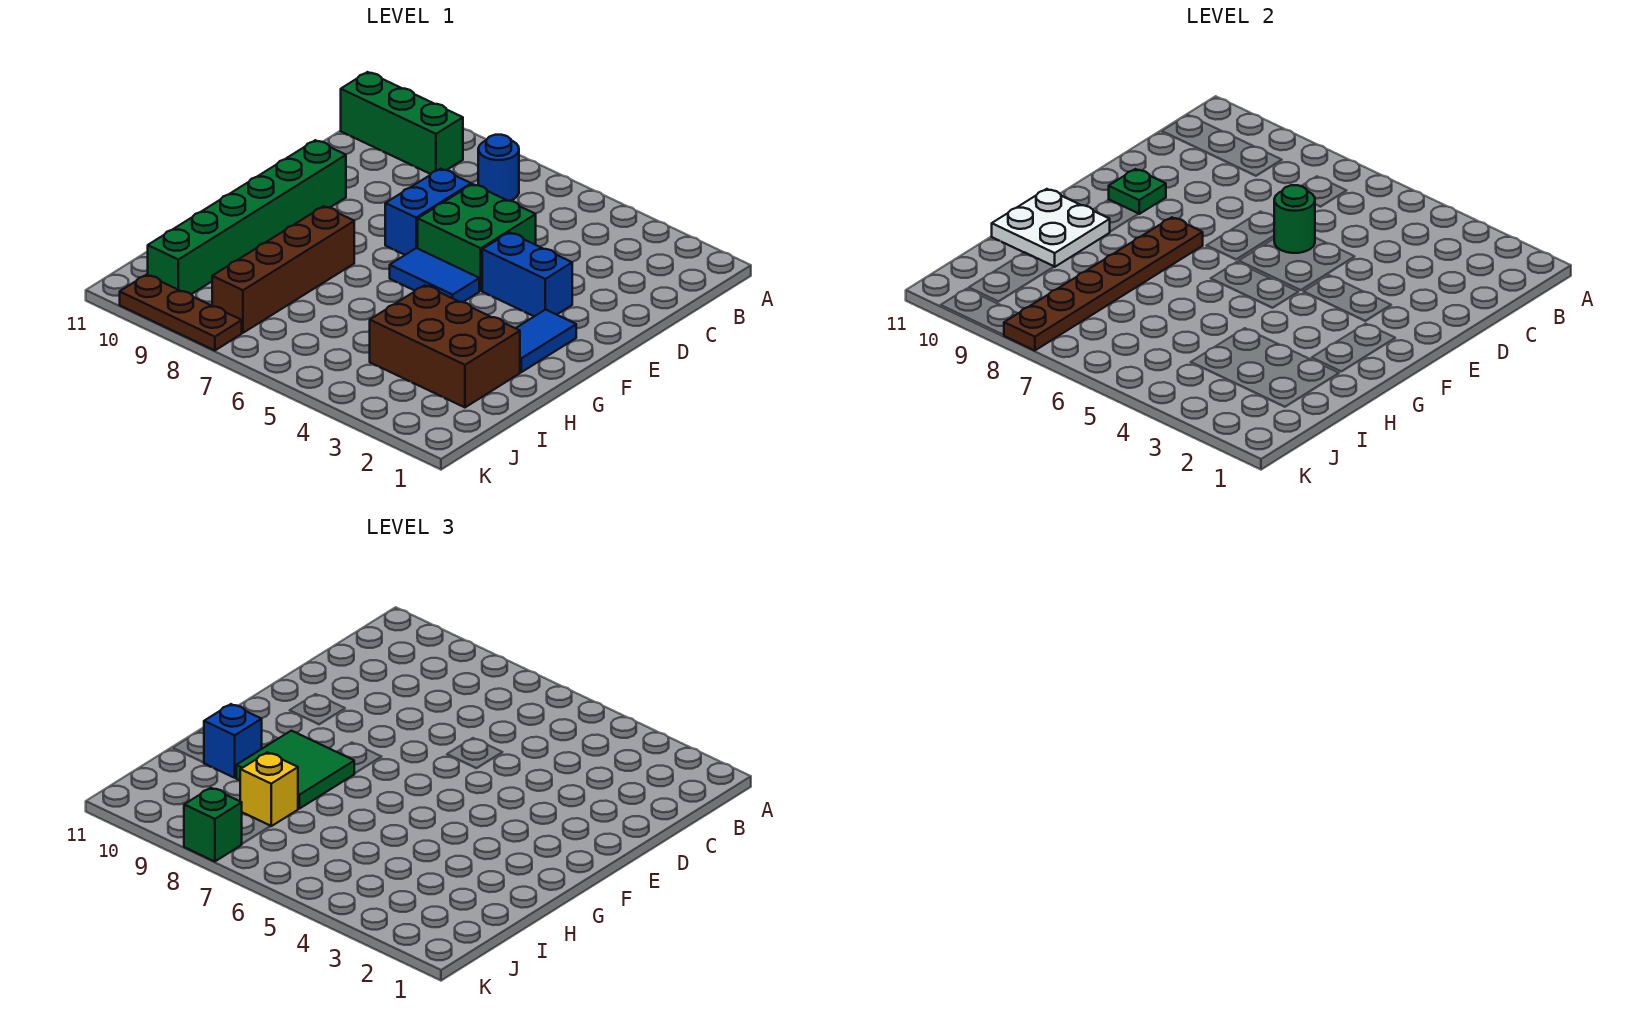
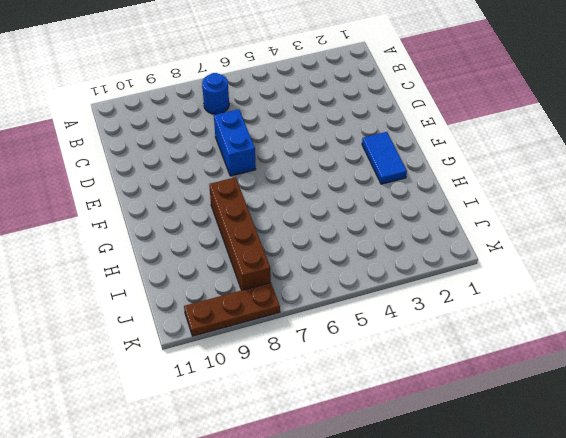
none -> green brick B9:B11 level 1
none -> green brick D5:E6 level 1
none -> blue brick E3:E4 level 1

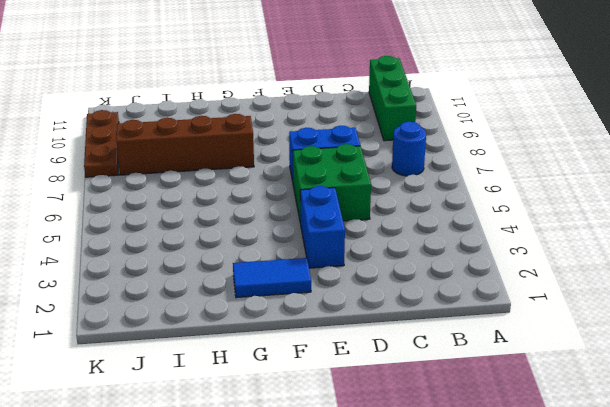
none -> green brick E10:J10 level 1
none -> blue tile F5:F6 level 1
none -> brown brick H2:I4 level 1

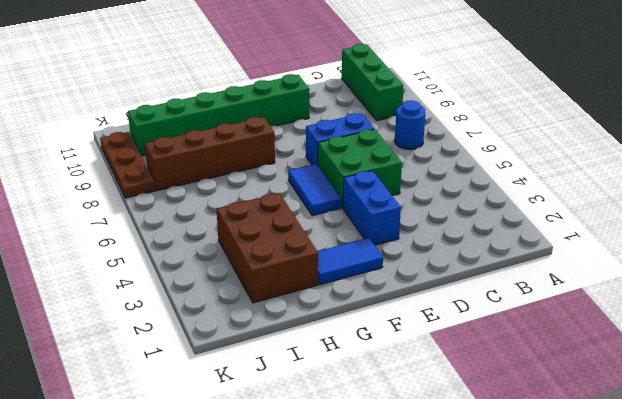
none -> green round brick D6 level 2
none -> green plate E10 level 2
none -> brown plate F8:K8 level 2

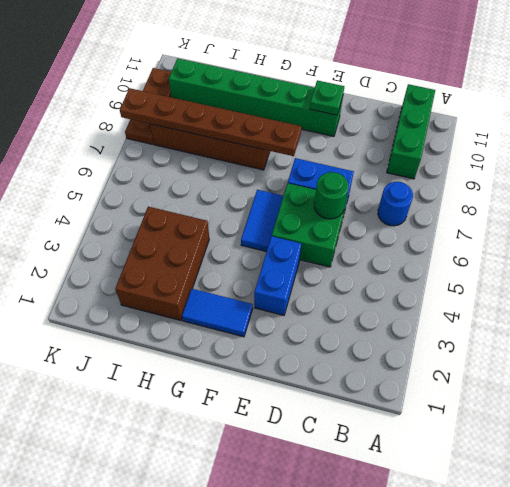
none -> white plate G10:H11 level 2
none -> green tile G8:H9 level 3
none -> blue brick H10 level 3

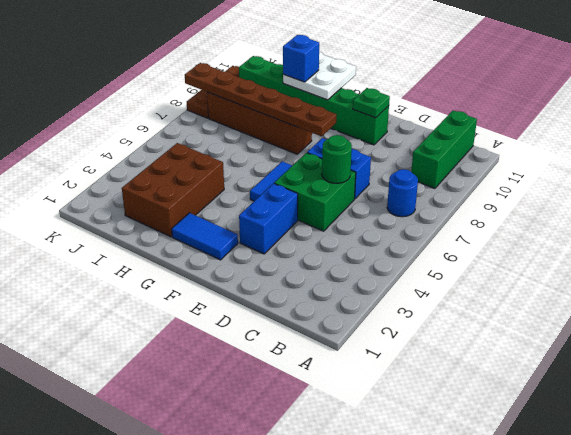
none -> green tile G8:H9 level 3
none -> yellow brick I8 level 3
none -> green brick K8 level 3

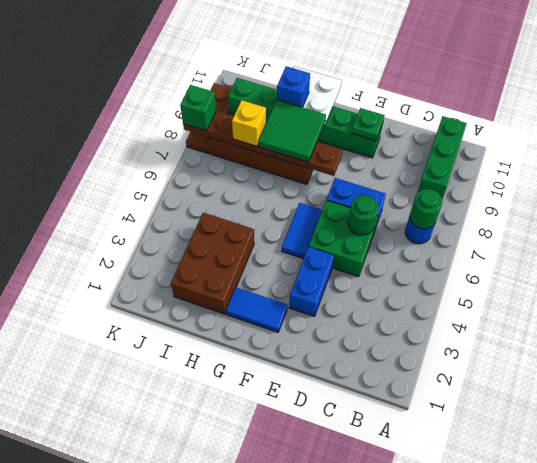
green round brick B7 level 2 -> none

